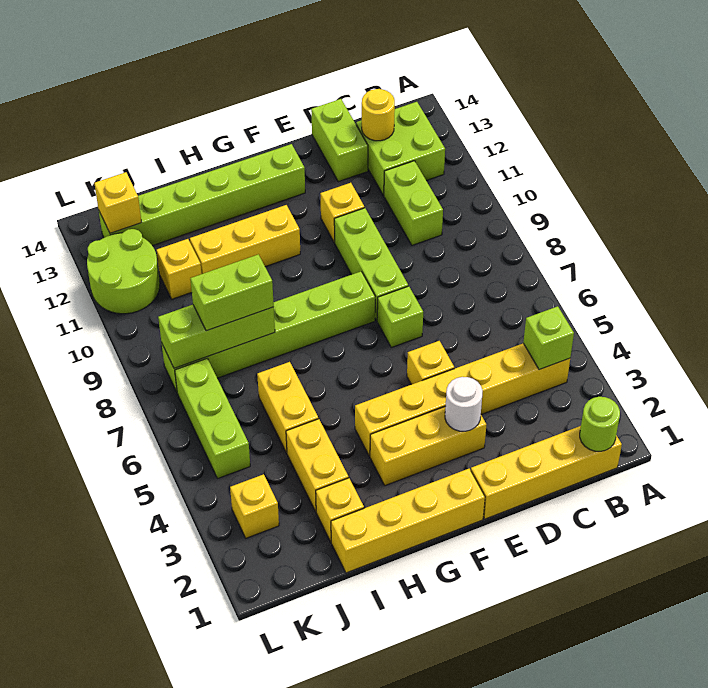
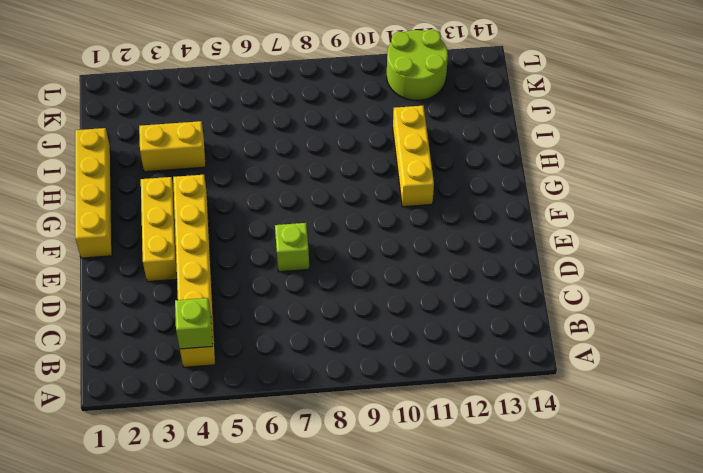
none -> yellow brick B1:E1 level 1
none -> lime brick B12:C13 level 1
none -> lime brick C10:C11 level 1

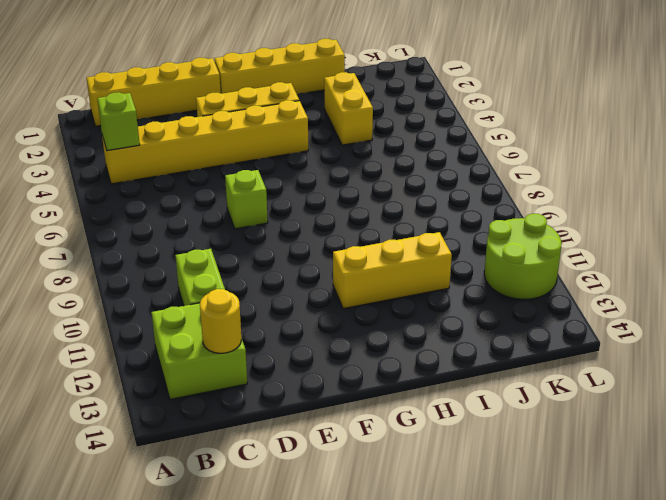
none -> lime brick D13:D14 level 1
none -> yellow brick E5 level 1
none -> lime brick E8:E10 level 1

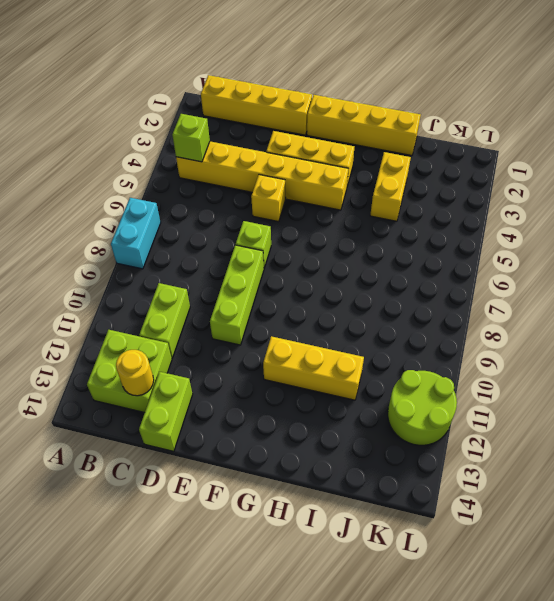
cyan brick A7:A8 level 1 -> none
none -> yellow brick E11 level 1
none -> lime brick F8:K8 level 1
none -> lime brick F13:K13 level 1

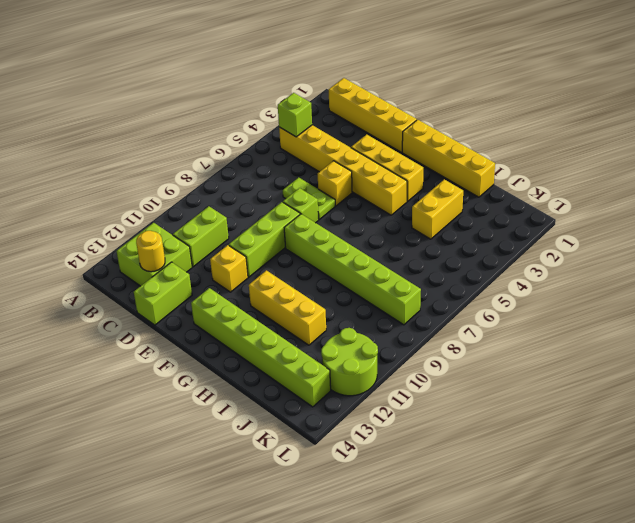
lime plate D6:E6 level 1 -> none
none -> yellow brick I2 level 1
none -> yellow brick I5:I6 level 1
none -> yellow brick J11 level 1

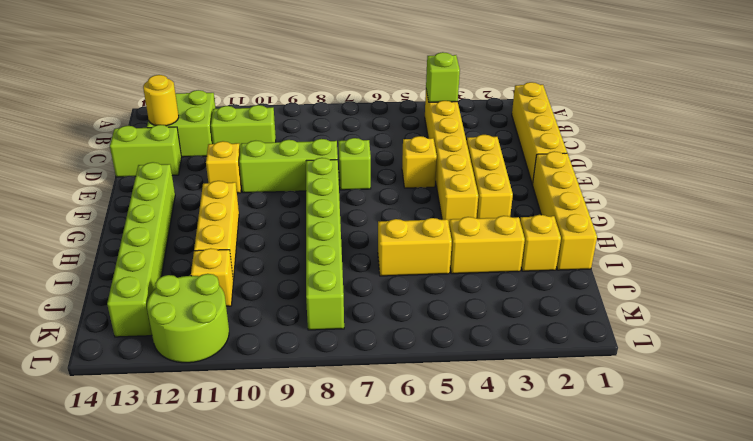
none -> yellow brick K3 level 1
none -> lime brick K5:K7 level 1
none -> lime round brick B1 level 2

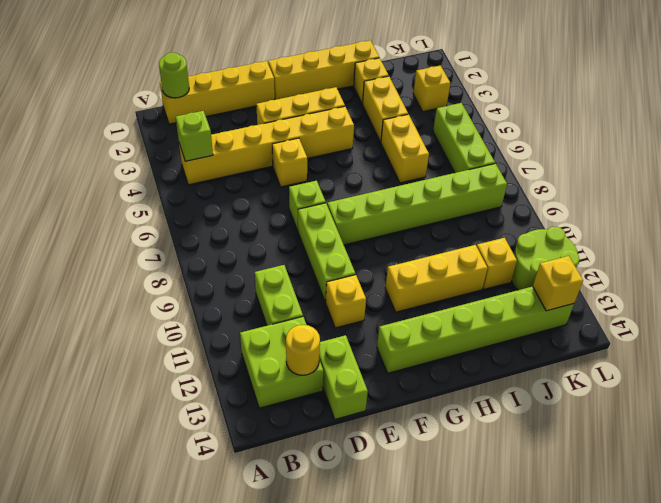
none -> white round brick E3 level 2
none -> lime brick I8:K8 level 2
none -> lime brick I8:J8 level 3

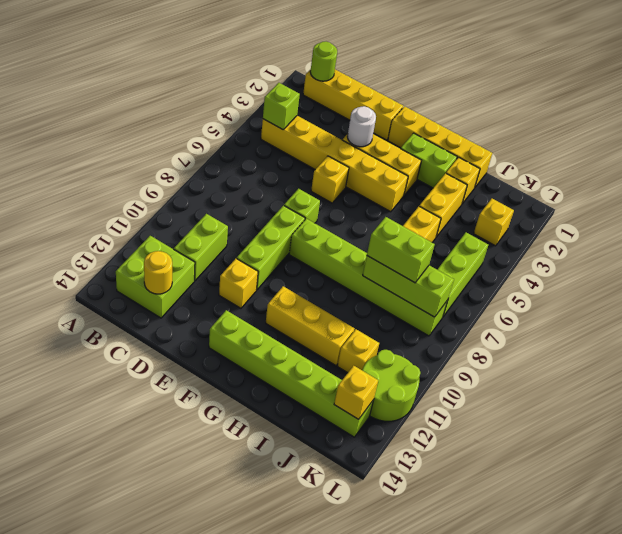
lime brick G2:H2 level 1 -> lime brick D13:D14 level 1

